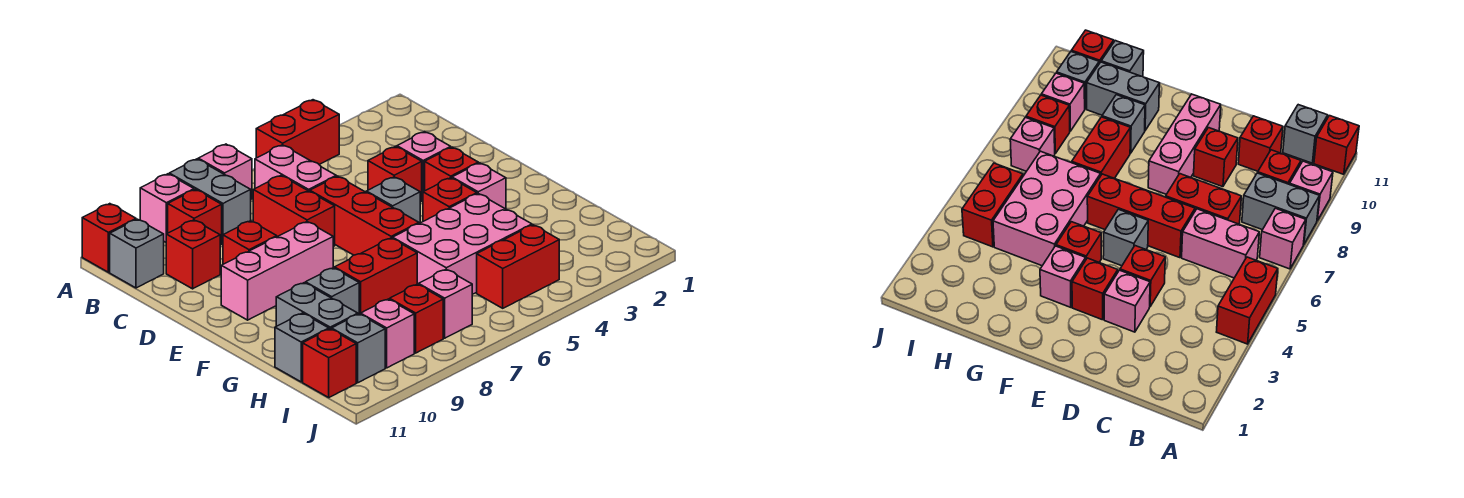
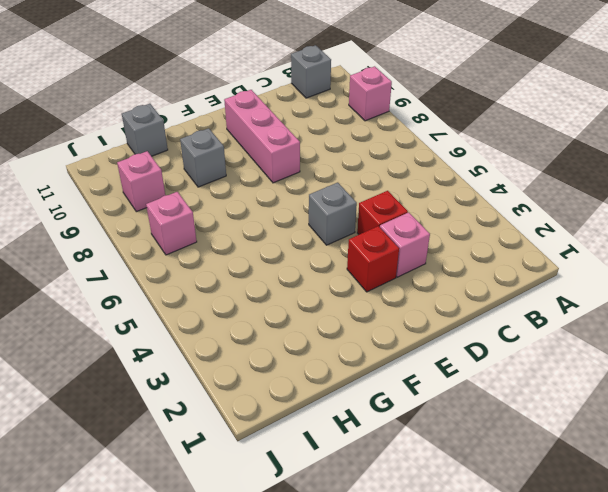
none -> red brick A4:A5 level 1
none -> pink brick A7 level 1
none -> grey brick A8:B8 level 1
none -> red brick A11 level 1

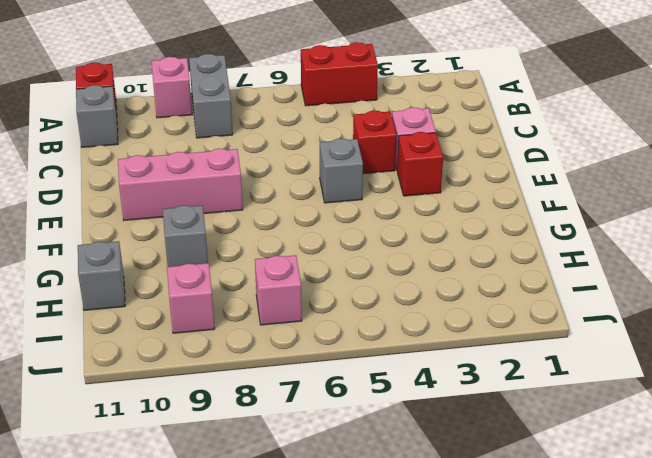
none -> pink brick A7 level 1
none -> pink brick B6:C6 level 1
none -> red brick B9 level 1
none -> red brick C7:D7 level 1

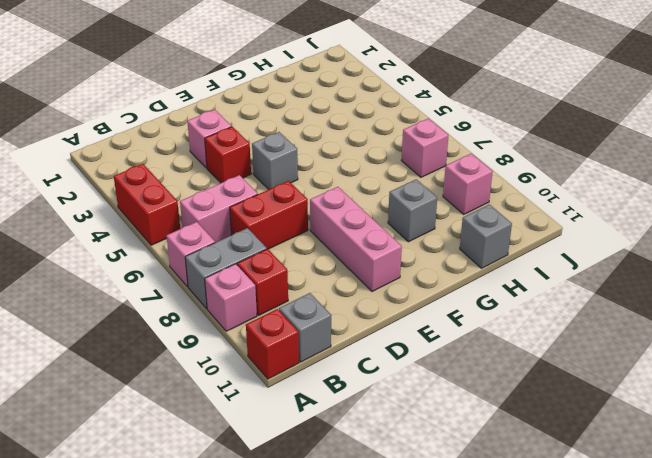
none -> red brick C10 level 1
none -> red brick D6:F6 level 1
none -> red brick D9 level 1
none -> red brick E3 level 1

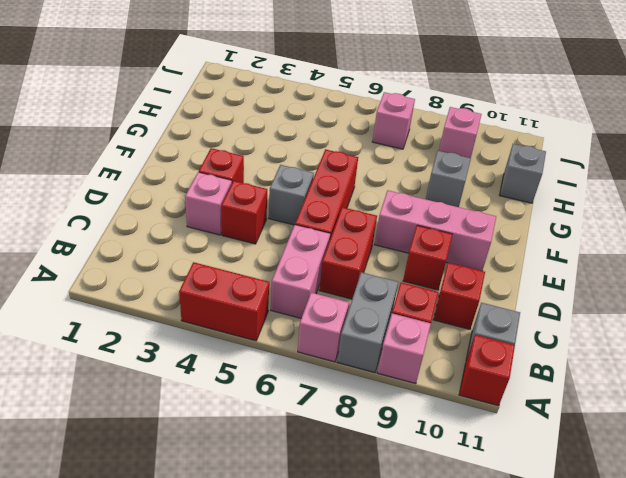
none -> pink brick F3 level 1
none -> red brick F4 level 1
none -> pink brick G4:H6 level 1
none -> red brick G7:G8 level 1

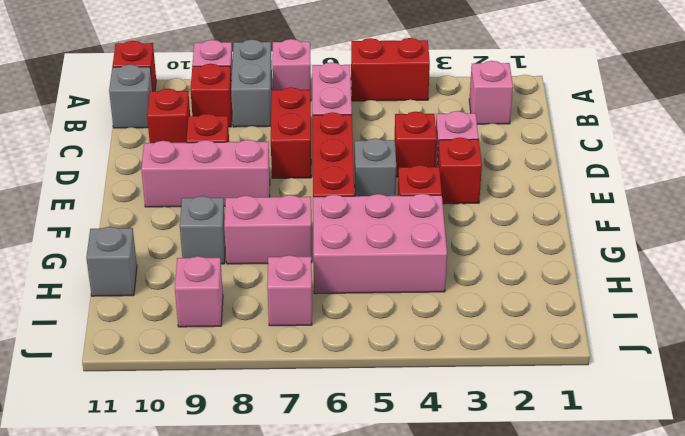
pink brick B2 level 1 -> pink brick F3 level 1
pink brick G7:G8 level 1 -> red brick G7:G8 level 1
none -> grey brick G10:H10 level 1
none -> red brick I4:I5 level 1
none -> red brick I8 level 1
none -> grey brick I10 level 1

